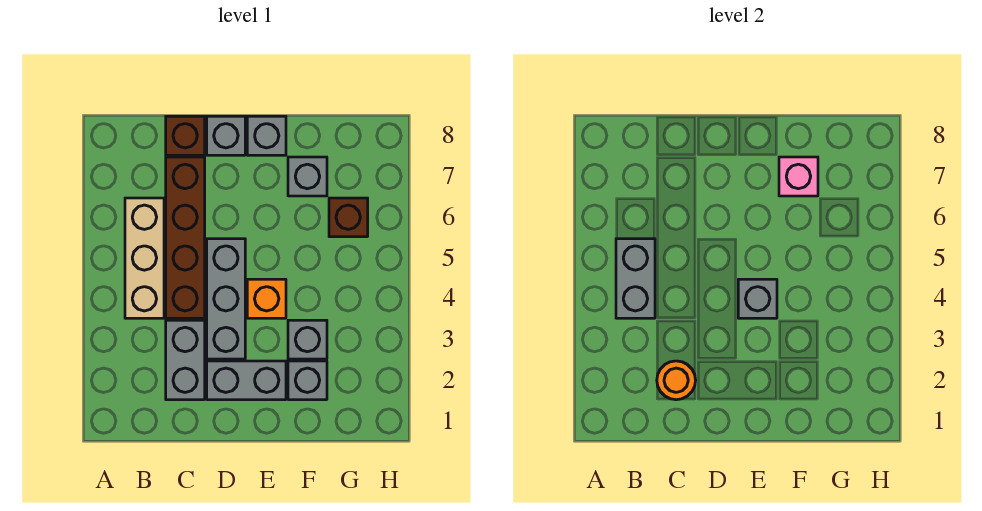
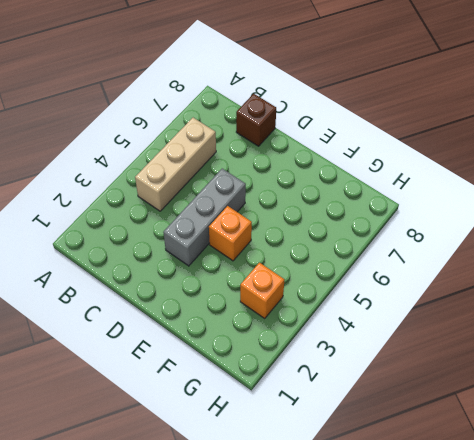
orange brick G3 level 1 -> none
none -> grey brick C2:C3 level 1
none -> brown brick C4:C7 level 1
none -> grey brick D2:E2 level 1

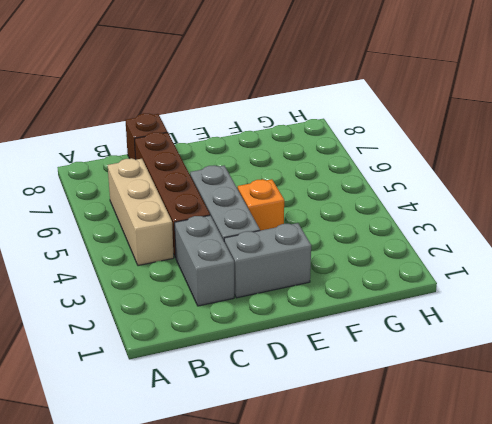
none -> grey brick D8 level 1
none -> grey brick E8 level 1
none -> grey brick F2 level 1

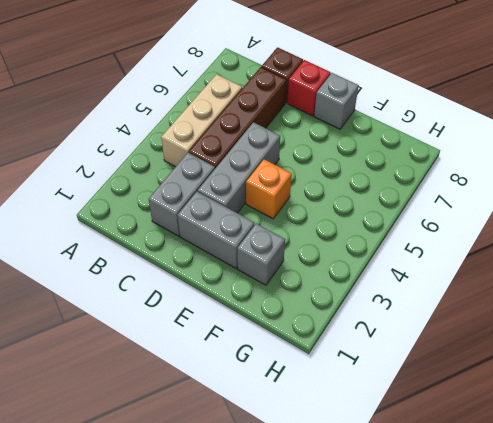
red brick D8 level 1 -> grey brick D8 level 1
none -> grey brick F3 level 1
none -> grey brick F7 level 1
none -> brown brick G6 level 1

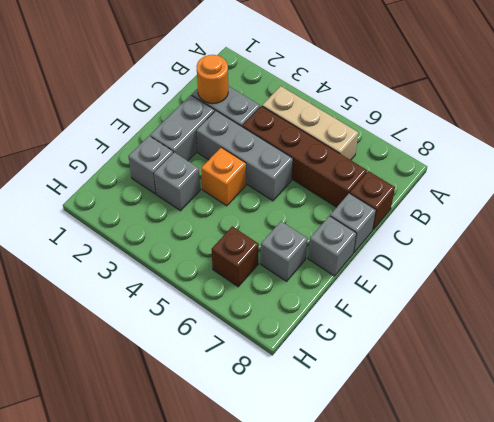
none -> grey brick B4:B5 level 2
none -> grey brick E4 level 2
none -> pink brick F7 level 2

